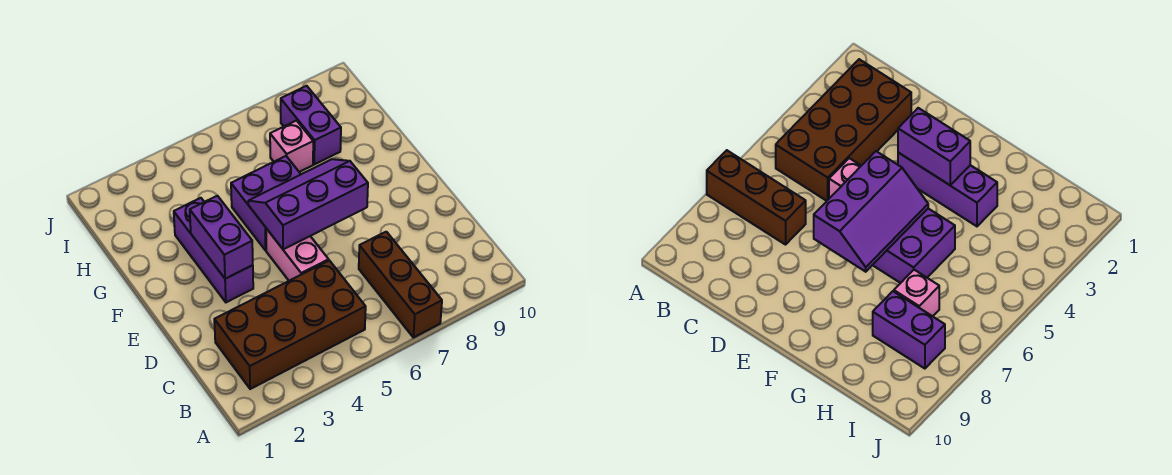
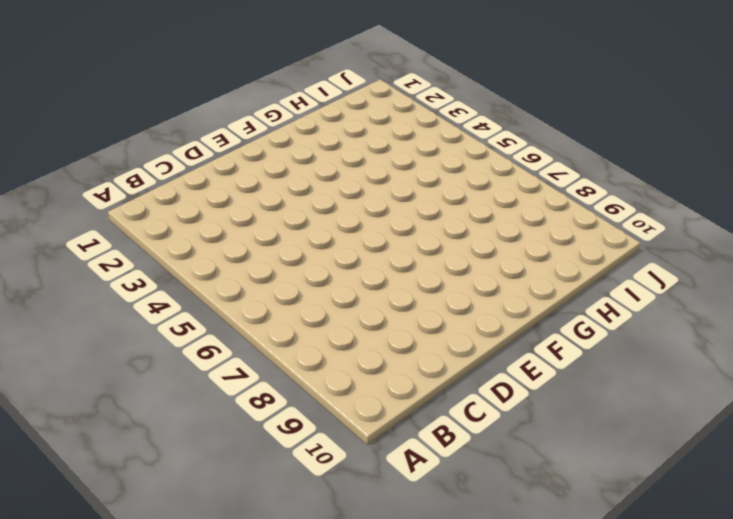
none -> brown brick A7:C7 level 1
none -> brown brick B2:C5 level 1

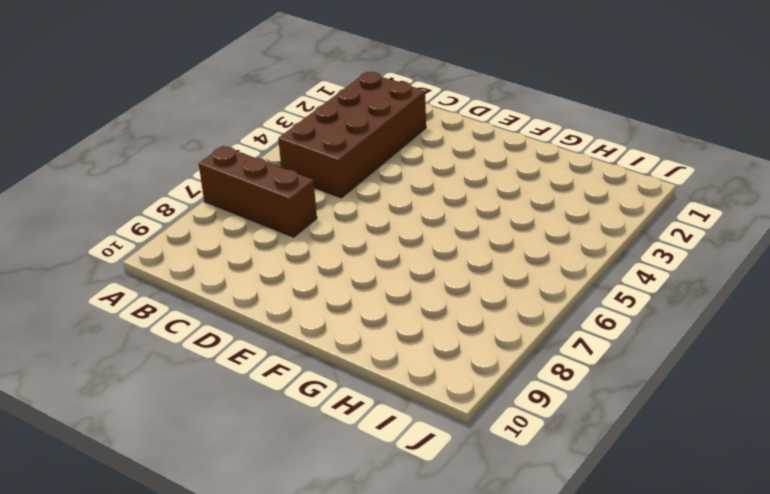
none -> pink brick D5:E5 level 1
none -> purple brick E3:G3 level 1

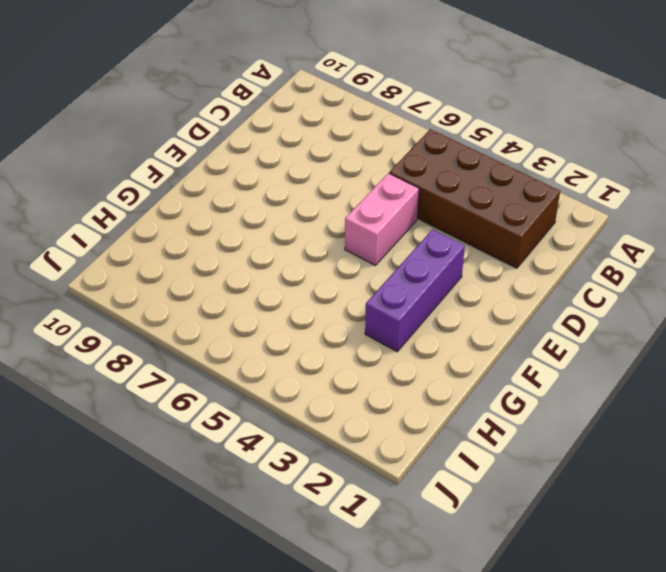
none -> brown brick A7:C7 level 1
none -> purple brick F5:G6 level 1

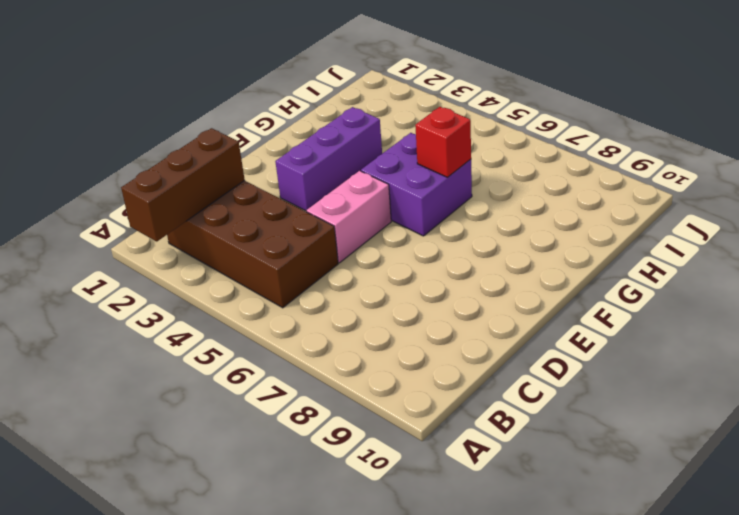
brown brick A2:C2 level 2 -> brown brick A7:C7 level 1
red brick G6 level 2 -> none
none -> pink brick H7 level 1
none -> purple brick H8:I8 level 1

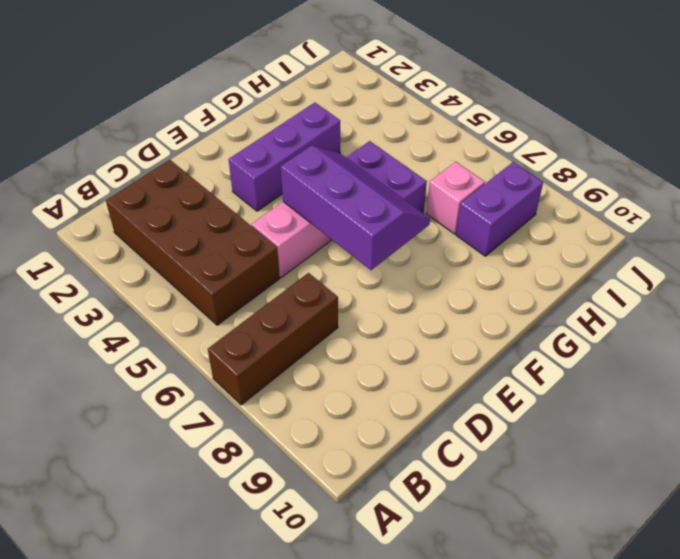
none -> purple brick E3:F3 level 2

